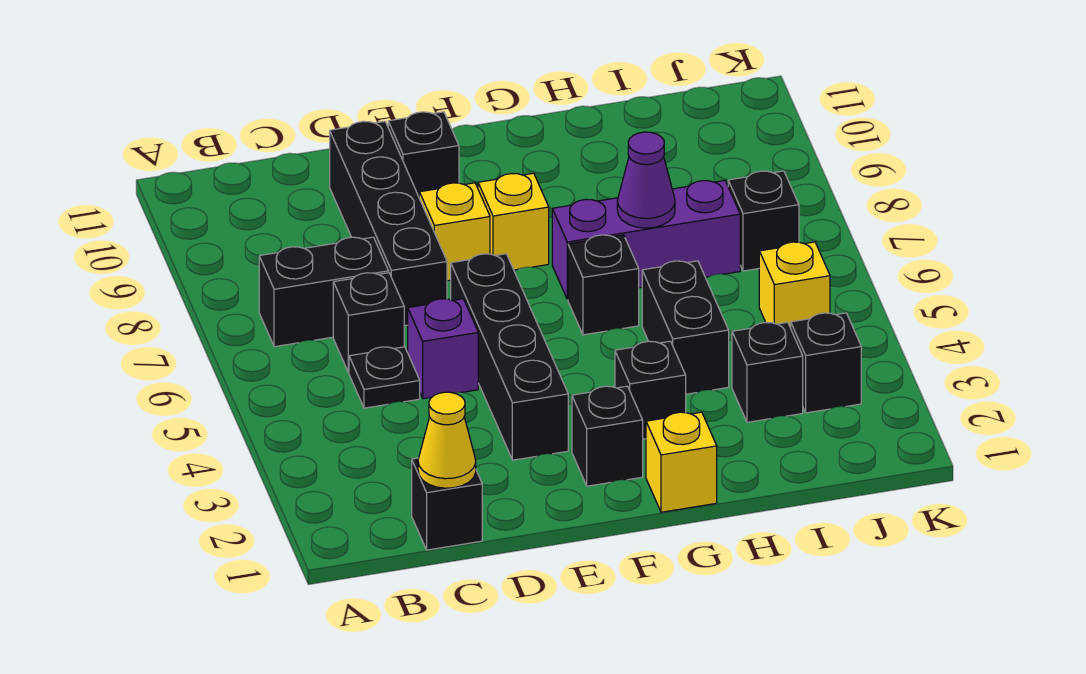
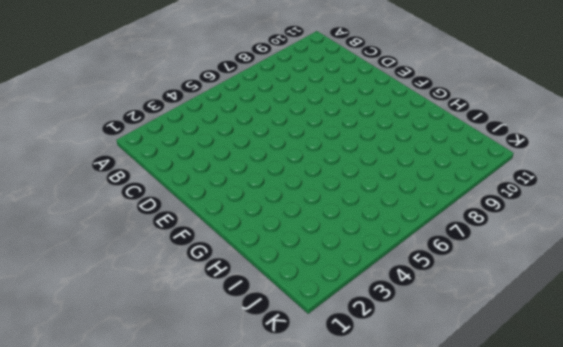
none -> black brick B7:C7 level 1
none -> black brick C1 level 1
none -> black plate C5 level 1

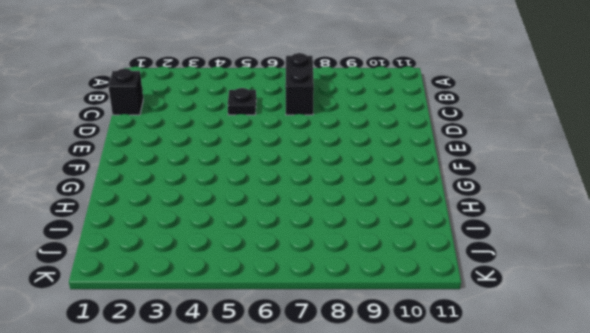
none -> black brick C6 level 1
none -> purple brick D5 level 1
none -> black brick D7:D10 level 1

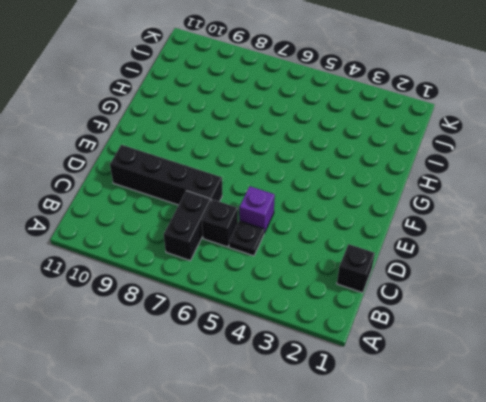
none -> black brick E3:E6 level 1
none -> yellow brick E8 level 1
none -> black brick E10 level 1

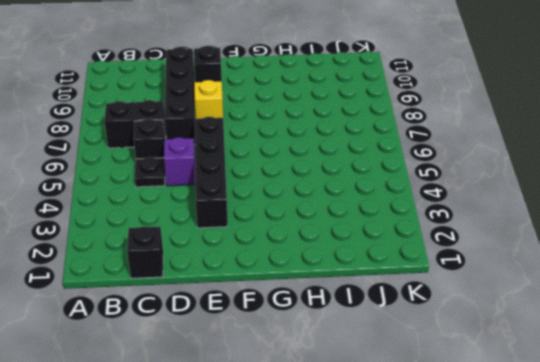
none -> black brick F2 level 1
none -> yellow brick F8 level 1
none -> yellow brick G1 level 1

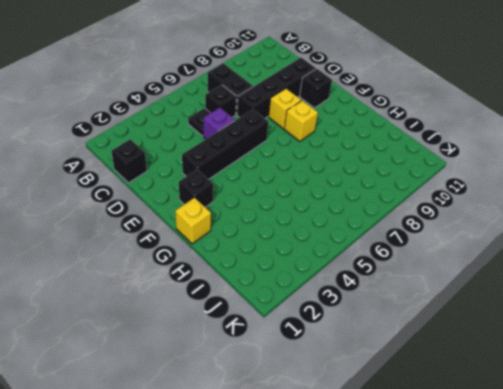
none -> black brick G3 level 1
none -> black brick G6 level 1
none -> purple brick G7:I7 level 1

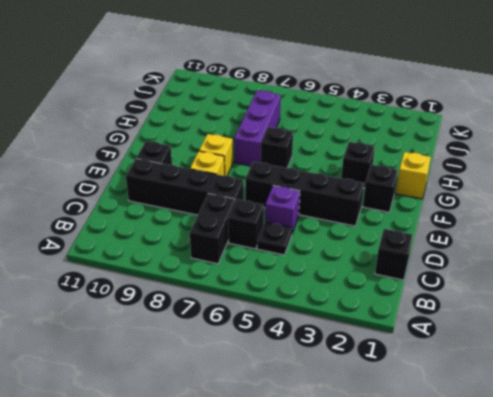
none -> black brick H4:H5 level 1
none -> black brick I3 level 1
none -> black brick J3 level 1

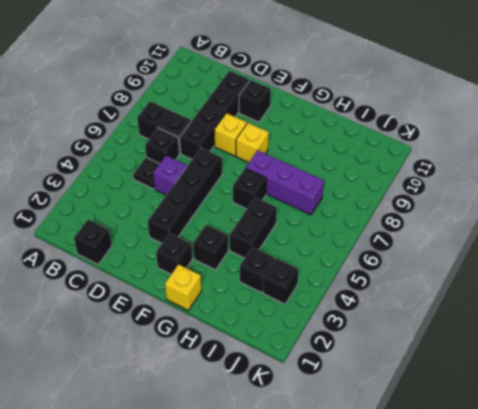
none -> yellow brick J5 level 1
none -> black brick J7 level 1
none -> yellow cone C1 level 2

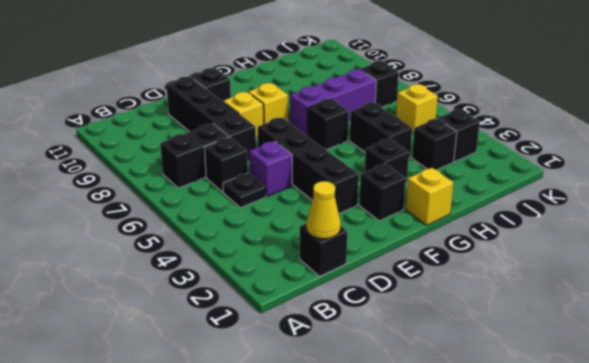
none -> purple cone H7 level 2

